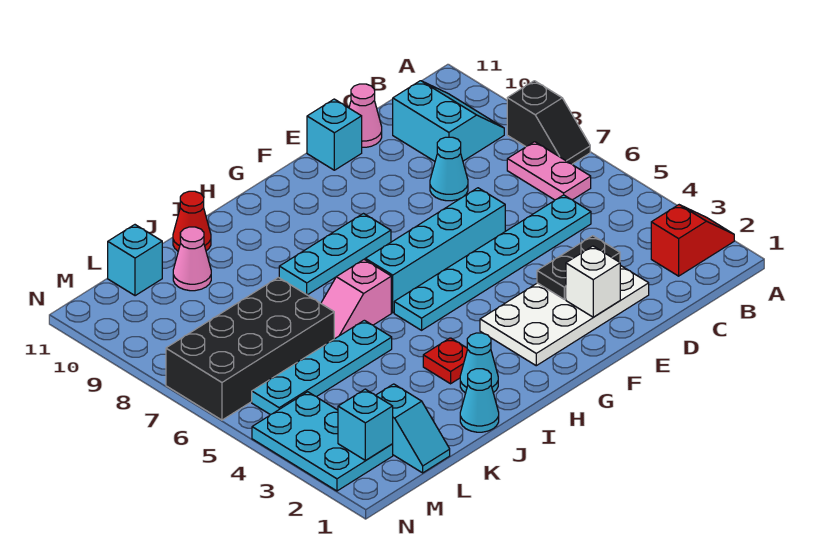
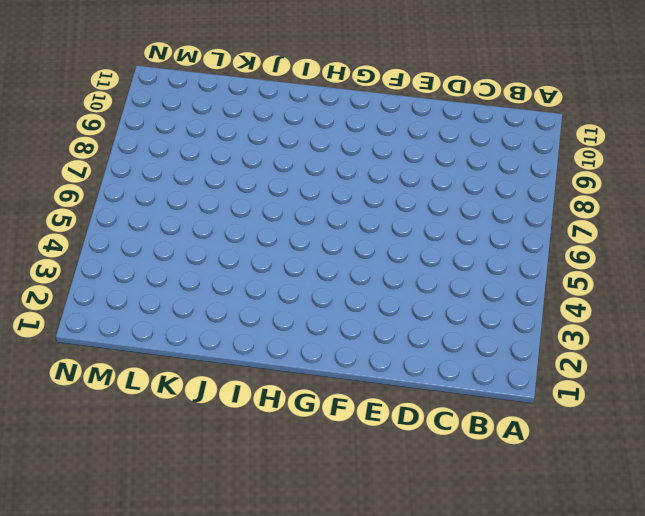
none -> red slope A2:B2 level 1 top B
none -> black slope A7:A8 level 1 top 8
none -> pink plate B6:B7 level 1

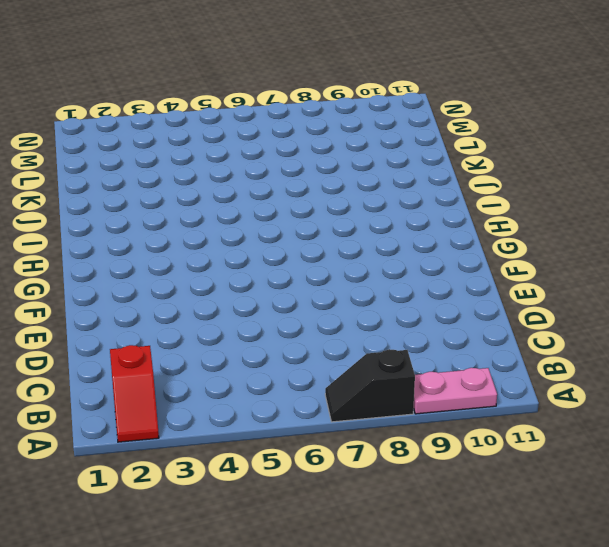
pink plate A9:A10 level 1 -> pink plate B6:B7 level 1
none -> cyan slope B9:C10 level 1 top C
none -> cyan plate C5:H5 level 1
none -> white plate D2:G3 level 1

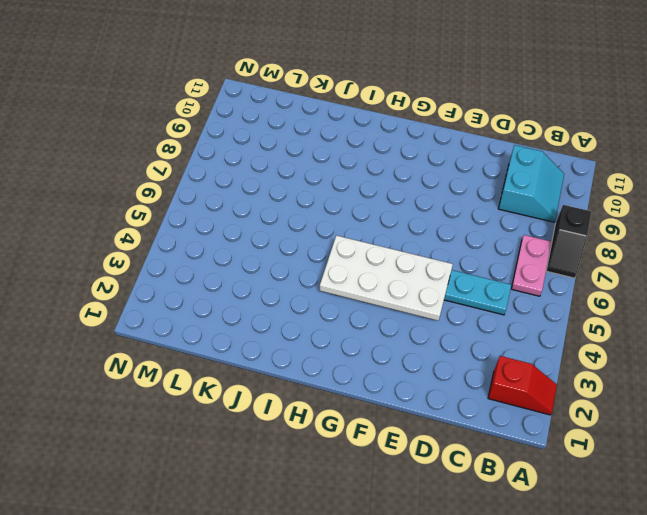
white plate E4:H5 level 2 -> white plate D2:G3 level 1
none -> cyan cone D8 level 1
none -> pink cone D11 level 1
none -> cyan brick E6:H6 level 1

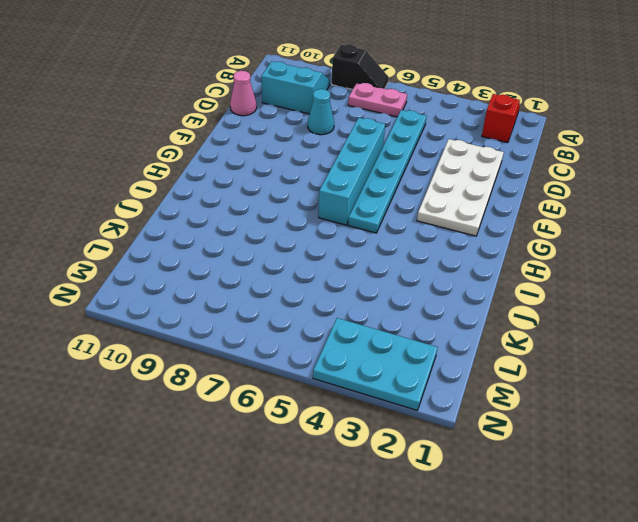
none -> cyan brick E11 level 1
none -> cyan plate G8:I8 level 1
none -> cyan cone I2 level 1

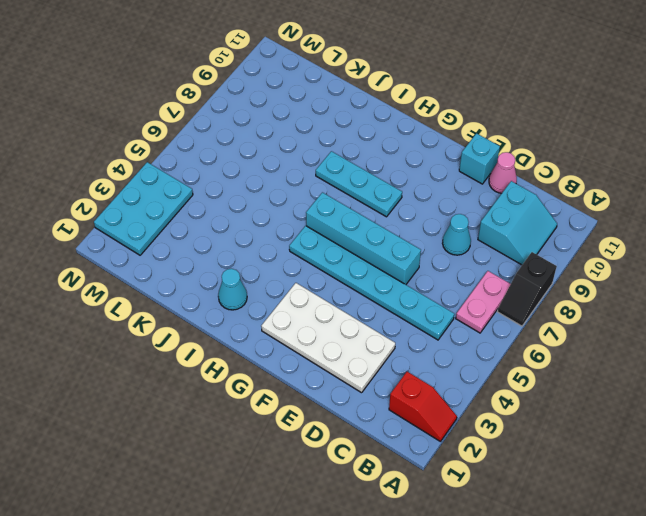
none -> red plate I3 level 1
none -> pink slope I6:J6 level 1 top I
none -> cyan cone J1 level 1

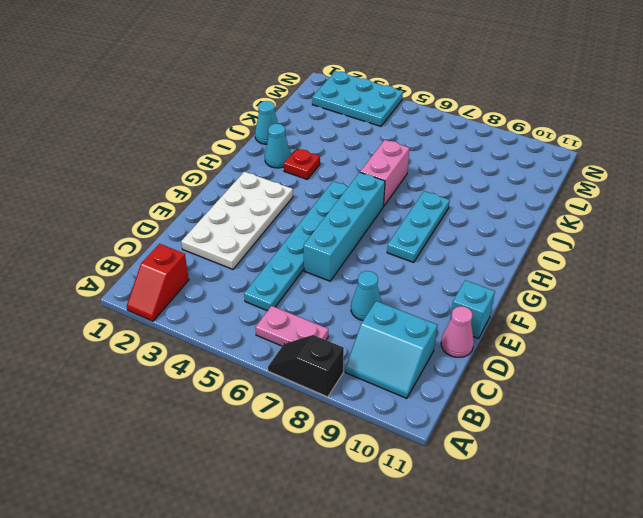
pink brick I6:J6 level 1 -> pink slope I6:J6 level 1 top I
none -> cyan plate J5:M5 level 1
none -> red cone J11 level 1
none -> black brick K6:N7 level 1

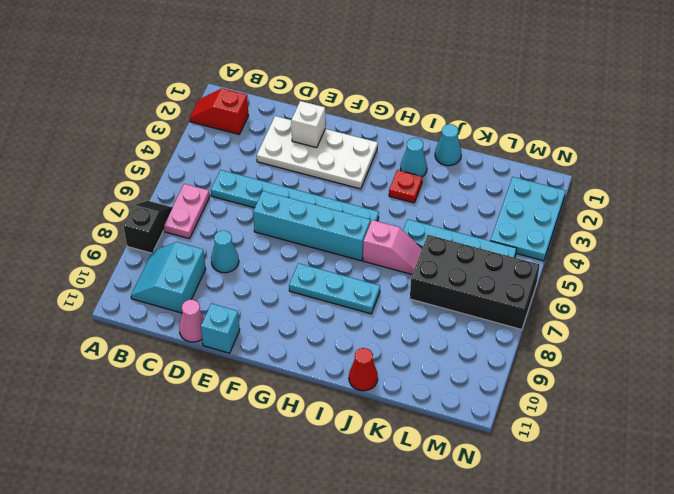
none -> pink cone K10 level 1
none -> cyan slope L1:L2 level 1 top 2
none -> cyan brick L11 level 1

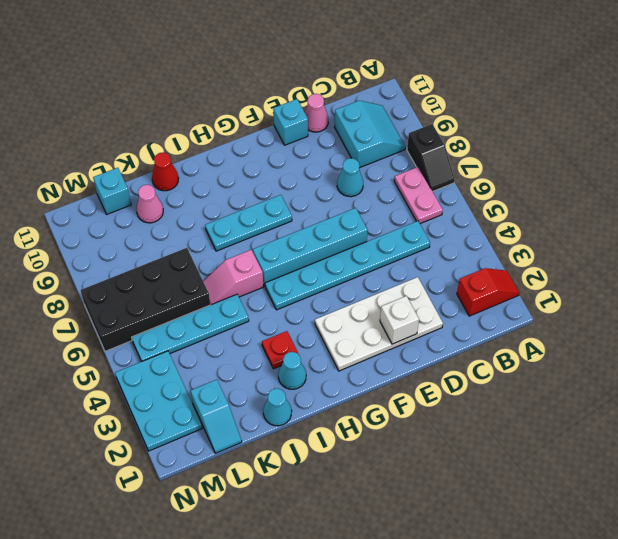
none -> black plate D3:E3 level 2
none -> cyan brick M2 level 2

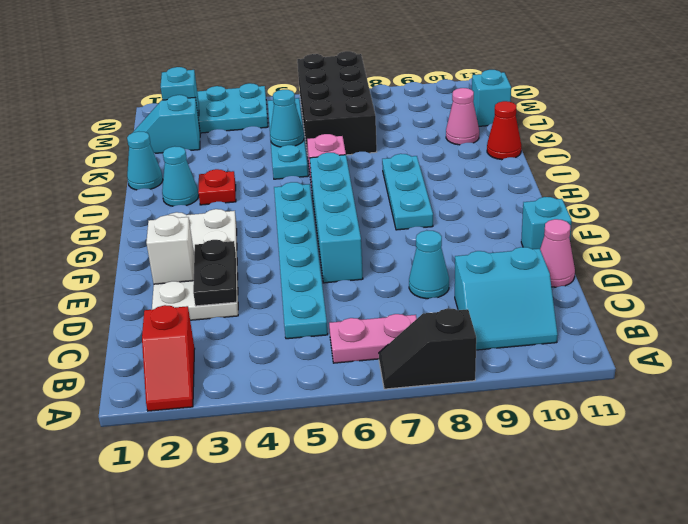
cyan cone K5 level 2 -> none

